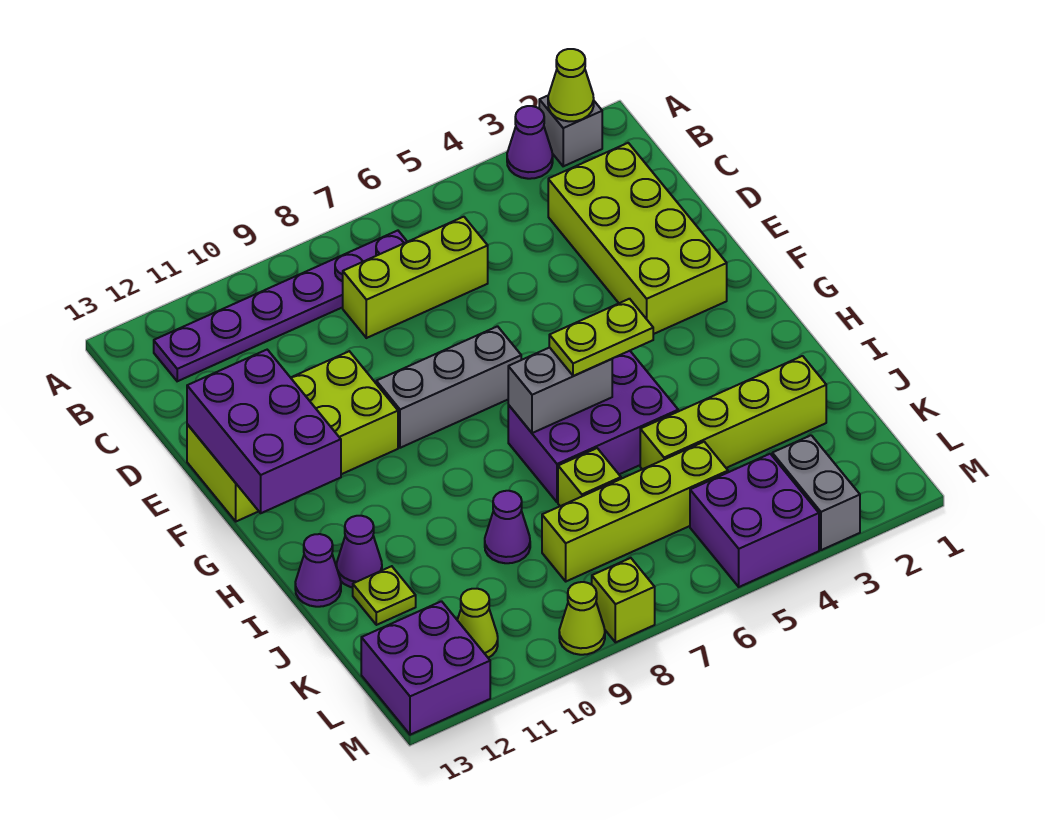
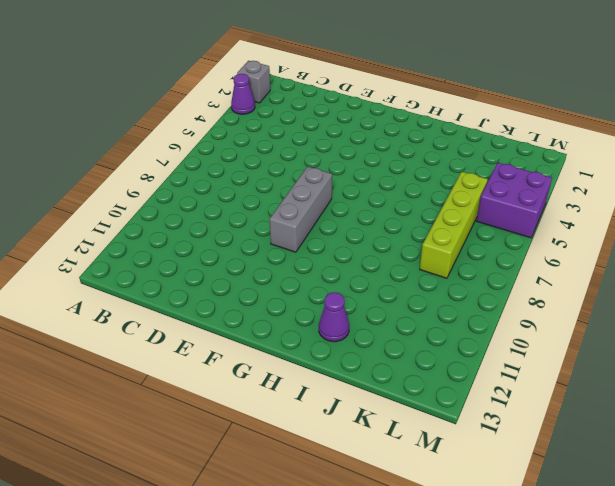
none -> purple plate B7:B12 level 1
none -> lime brick C2:F3 level 1
none -> lime brick C6:C8 level 1

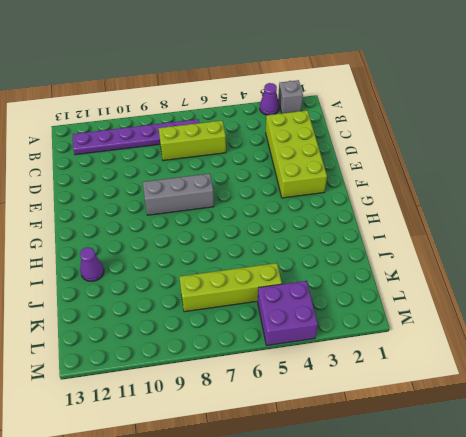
none -> lime brick E10:F13 level 1
none -> purple brick H5:I7 level 1
none -> purple cone I13 level 1

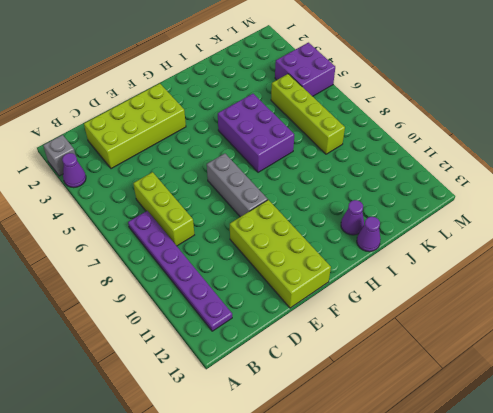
none -> lime brick J2:J5 level 1
none -> lime brick J7 level 1
none -> purple cone J9 level 1

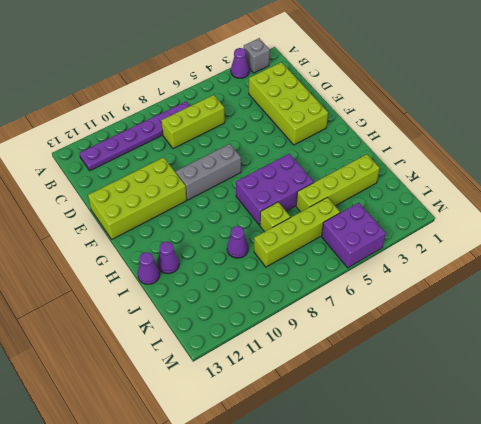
none -> lime plate J12 level 1
none -> grey brick L3:M3 level 1
none -> lime cone L11 level 1

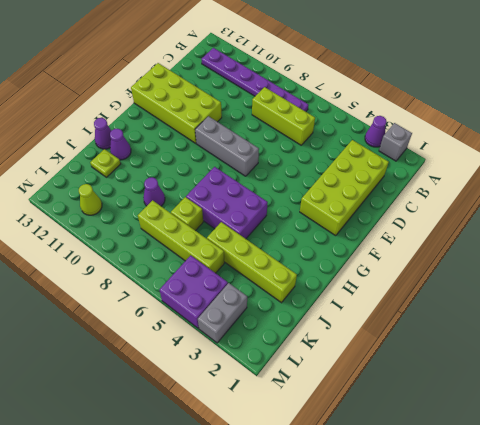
none -> purple brick L12:M13 level 1
none -> lime brick M8 level 1
none -> lime cone M9 level 1

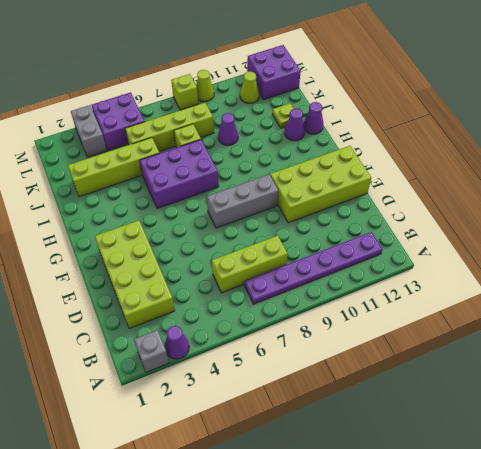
none -> lime cone A2 level 2
none -> purple brick E12:G13 level 2
none -> grey brick H6:H7 level 2

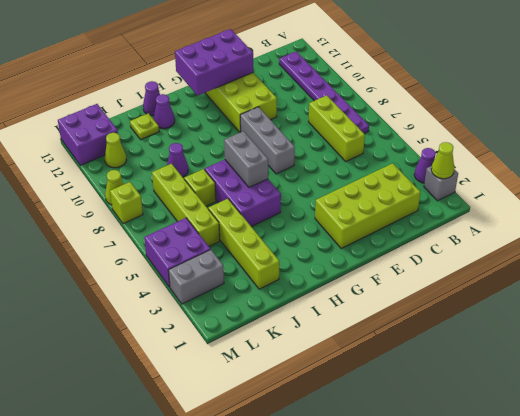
none -> lime plate H5:H6 level 3

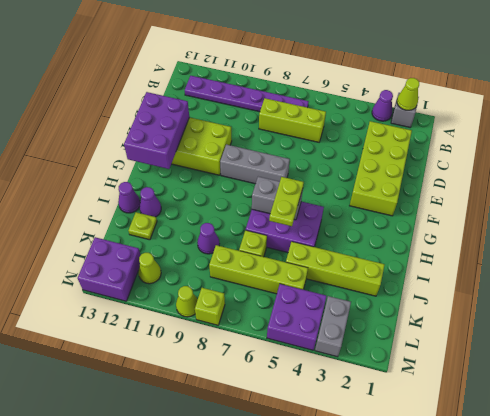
lime plate H6:I6 level 3 -> lime plate H5:H6 level 3

